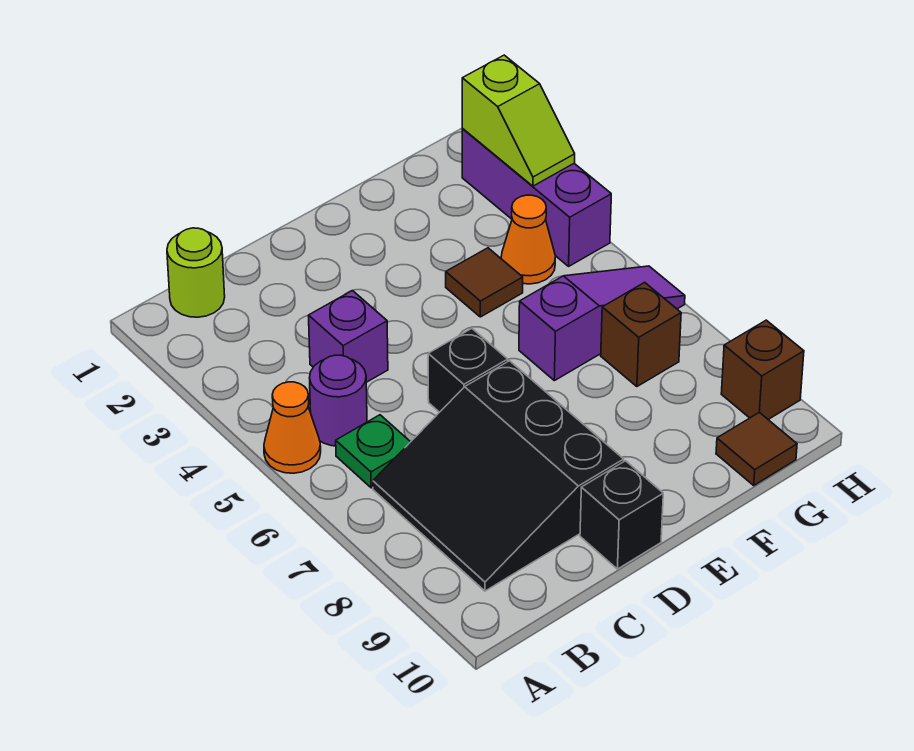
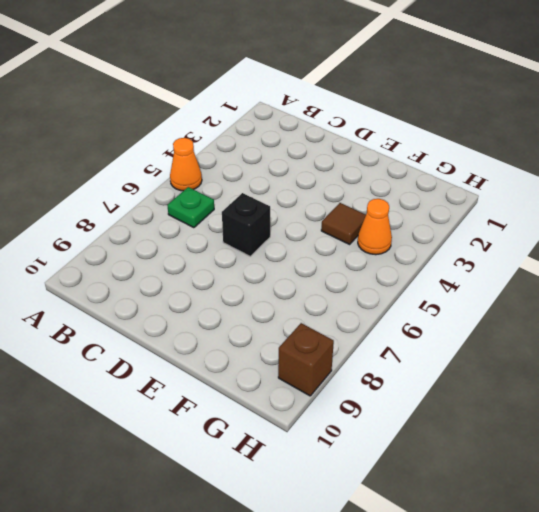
none -> lime round brick B1 level 1
none -> purple round brick B5 level 1
none -> black slope B7:D9 level 1 top D

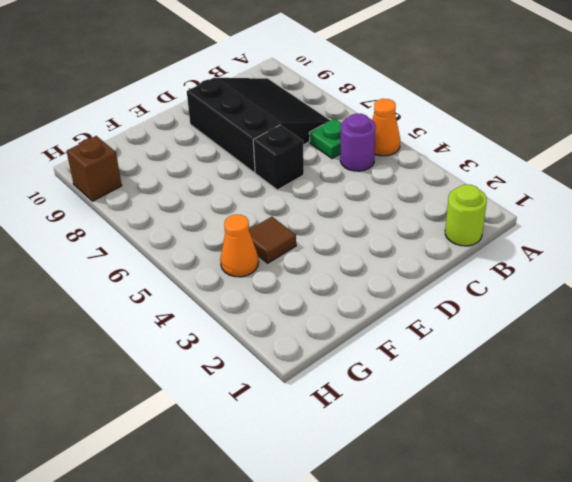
none -> purple brick C4 level 1
none -> black brick D10 level 1
none -> purple slope F6:H6 level 1 top F

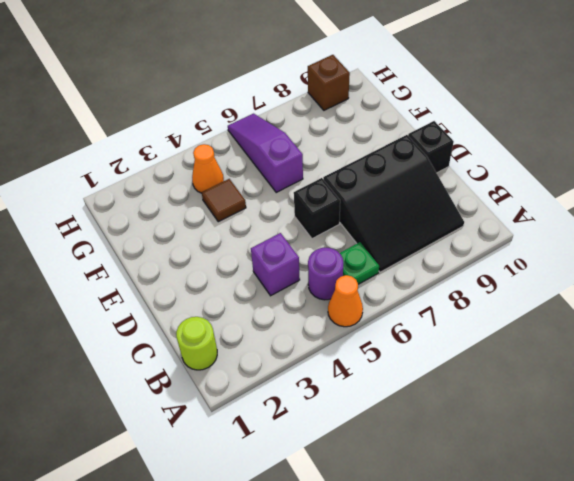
none -> brown brick G7 level 1
none -> brown tile G10 level 1
none -> purple brick H2:H4 level 1

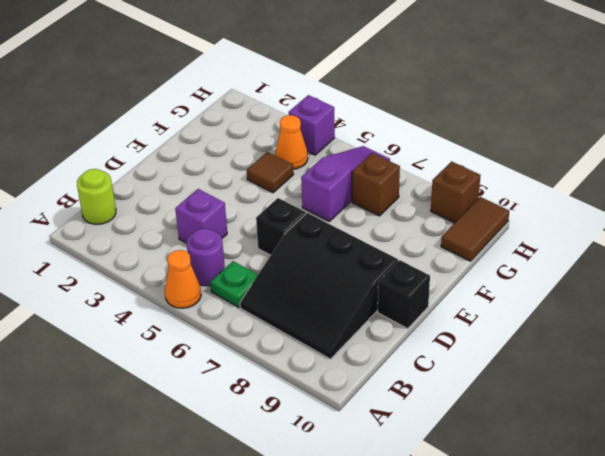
brown tile G10:H10 level 1 -> brown tile G10 level 1
purple brick H4 level 1 -> purple brick H2:H4 level 1
none -> lime slope H2:H3 level 2 top 2

